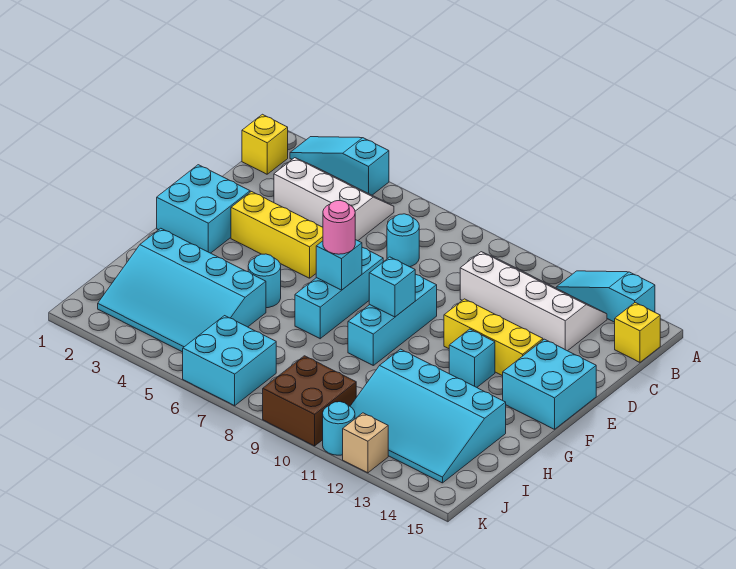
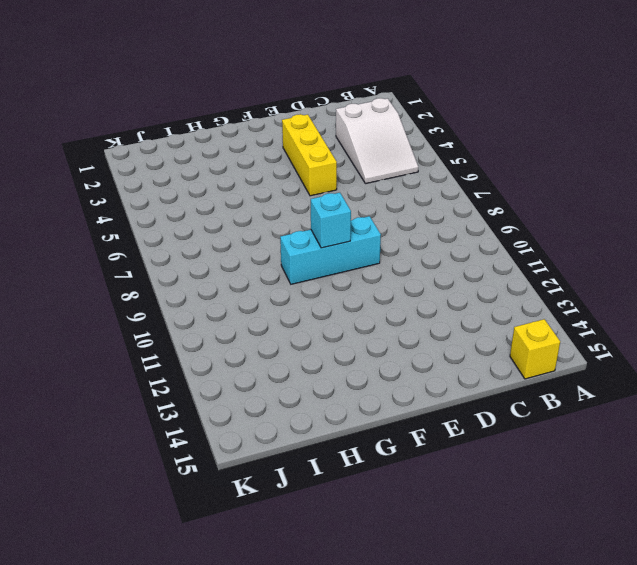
white slope B3:C5 level 1 top 3 -> white slope B3:C5 level 1 top C
none -> cyan slope A2:A4 level 1 top 4
none -> cyan slope A12:A14 level 1 top 14
none -> yellow brick B1 level 1

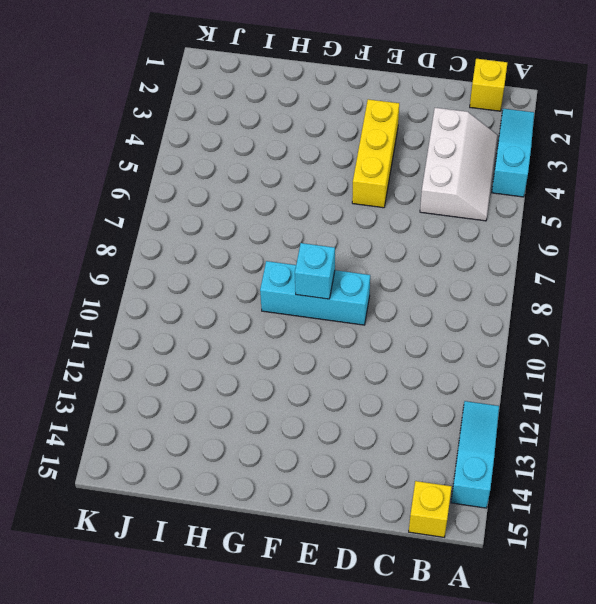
none -> white slope B10:C13 level 1 top C
none -> cyan round brick C7 level 1
none -> cyan brick E1:F2 level 1

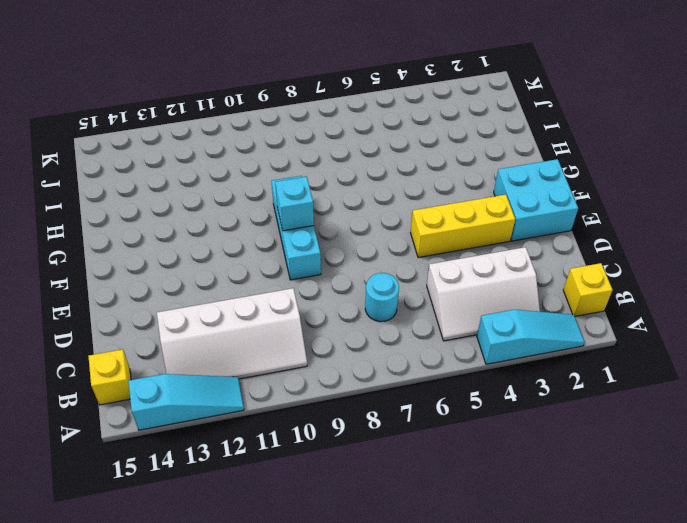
none -> cyan brick E7:G7 level 1
none -> yellow brick E11:E13 level 1
none -> cyan brick E14:F15 level 1

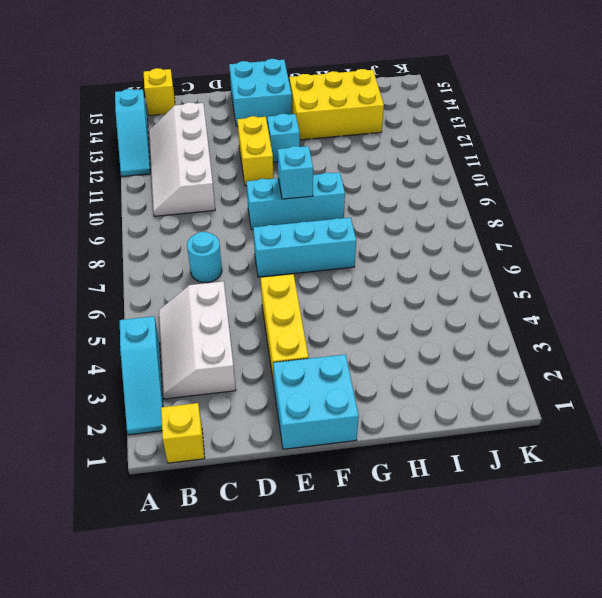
yellow brick E11:E12 level 1 -> yellow brick E11:E13 level 1
yellow brick G13:I14 level 1 -> cyan slope H11:J14 level 1 top H
none -> cyan round brick G5 level 1
none -> cyan slope H2:J5 level 1 top H
none -> cyan brick J6:K7 level 1

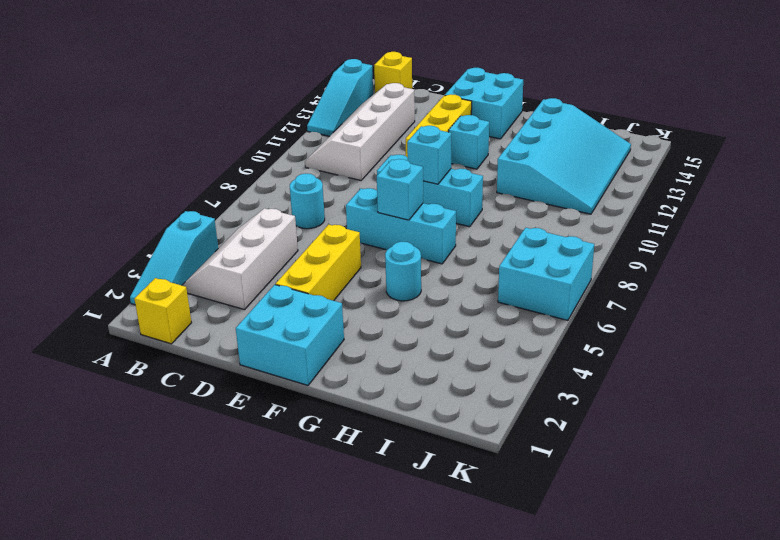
none -> cyan slope H2:J5 level 1 top H
none -> brown brick J9:K10 level 1
none -> cyan round brick K11 level 1

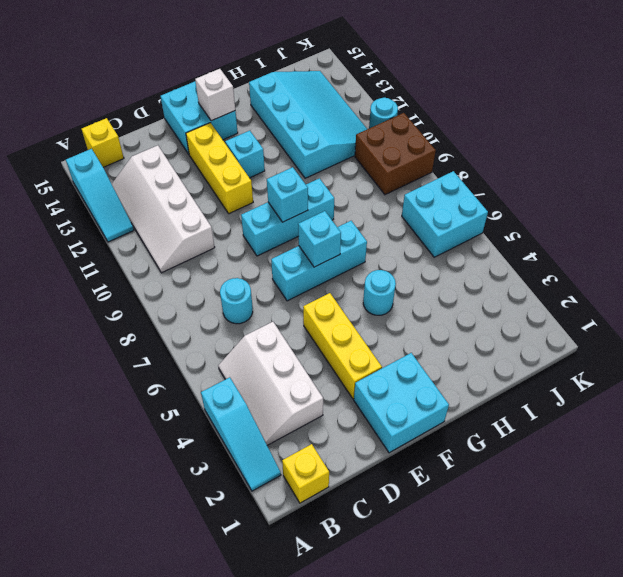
white brick F14 level 2 -> none
none -> cyan slope H2:J5 level 1 top H
none -> tan brick K12 level 1
none -> pink round brick F7 level 3

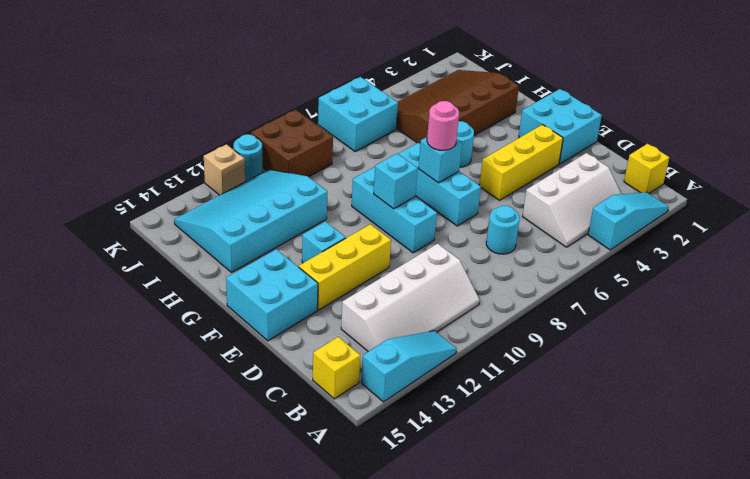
brown slope H2:J5 level 1 top H -> cyan slope H2:J5 level 1 top H

